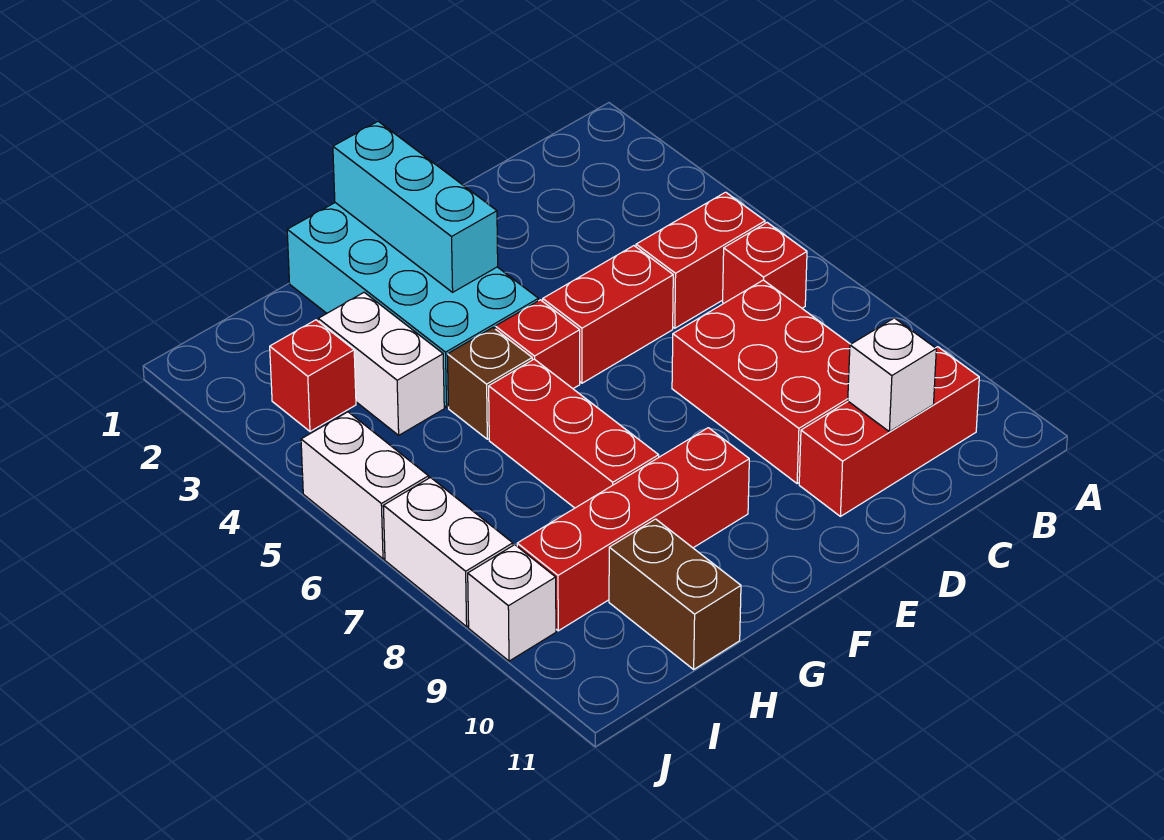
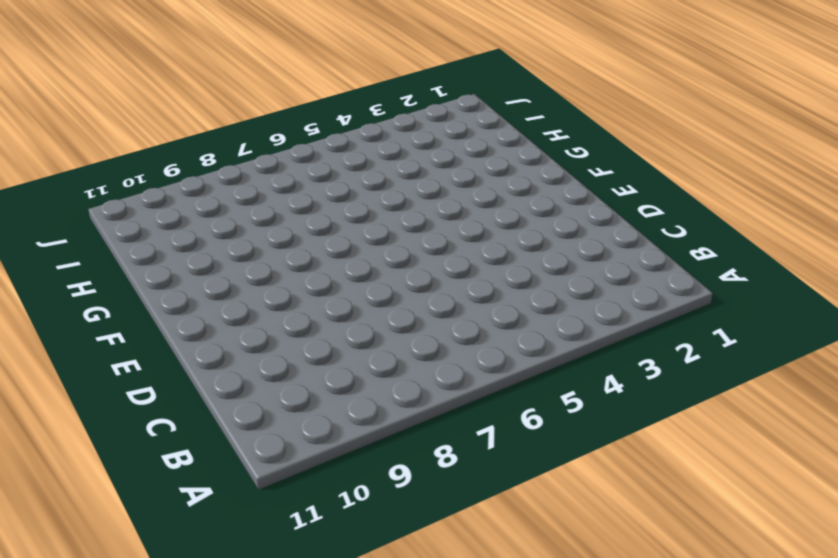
none -> red brick B5:C5 level 1
none -> red brick B6 level 1
none -> red brick B10:D10 level 1

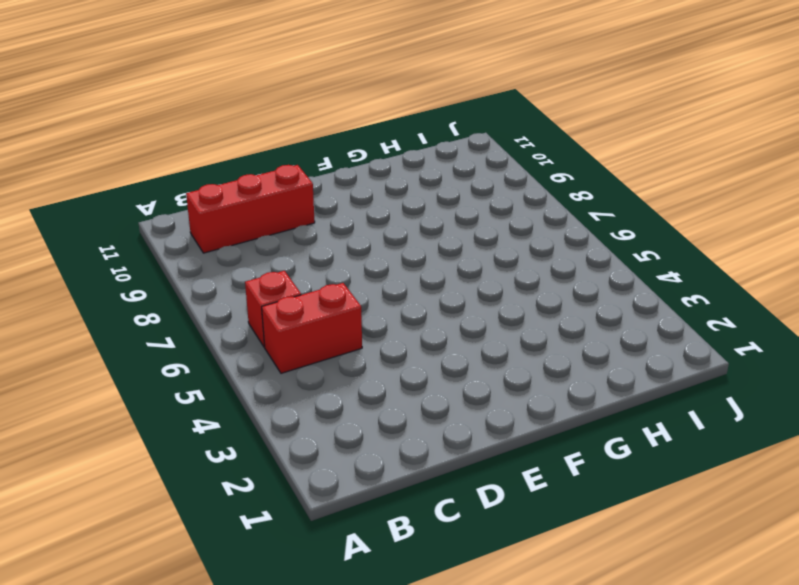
none -> red brick C7:D9 level 1
none -> red brick D5:E5 level 1
none -> cyan brick F1:G4 level 1

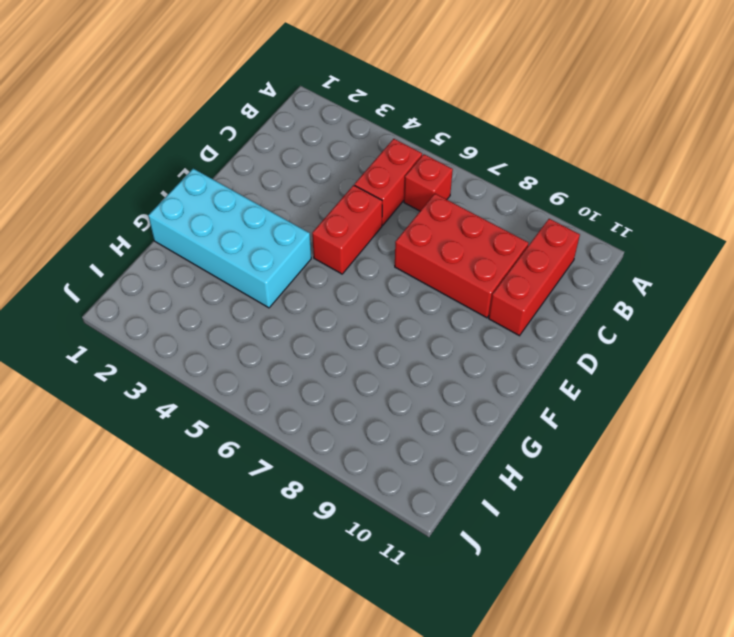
none -> red brick F5 level 1
none -> red brick F9:I9 level 1
none -> brown brick G5 level 1

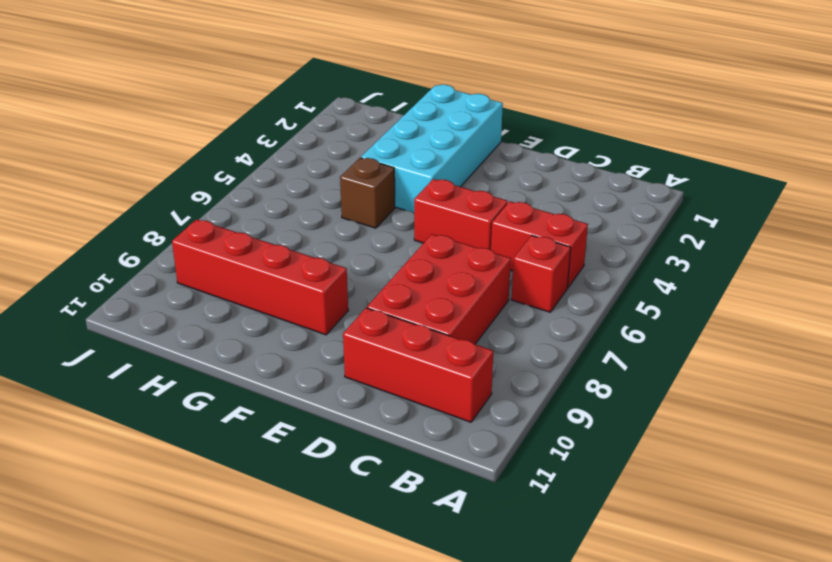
none -> red brick F5 level 1
none -> red brick G6:G8 level 1
none -> white brick H3:H4 level 1

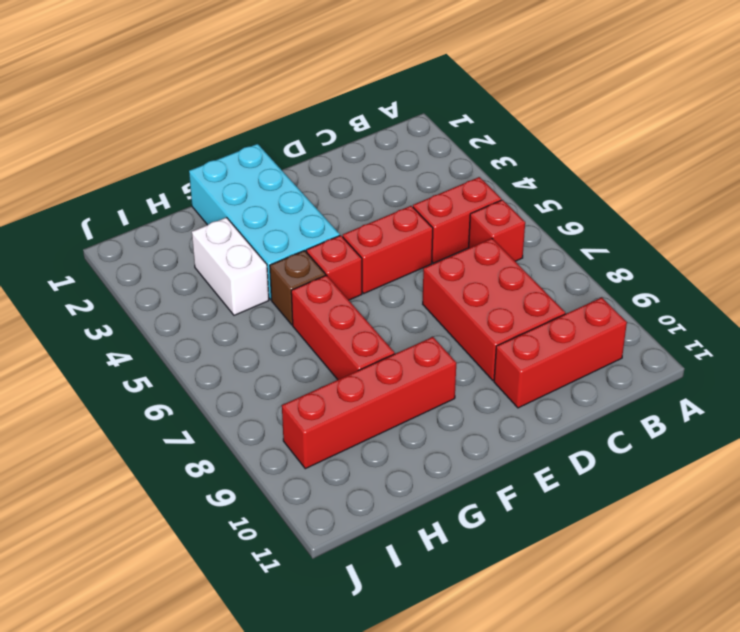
none -> brown brick H10:H11 level 1
none -> red brick I3 level 1
none -> white brick J5:J6 level 1

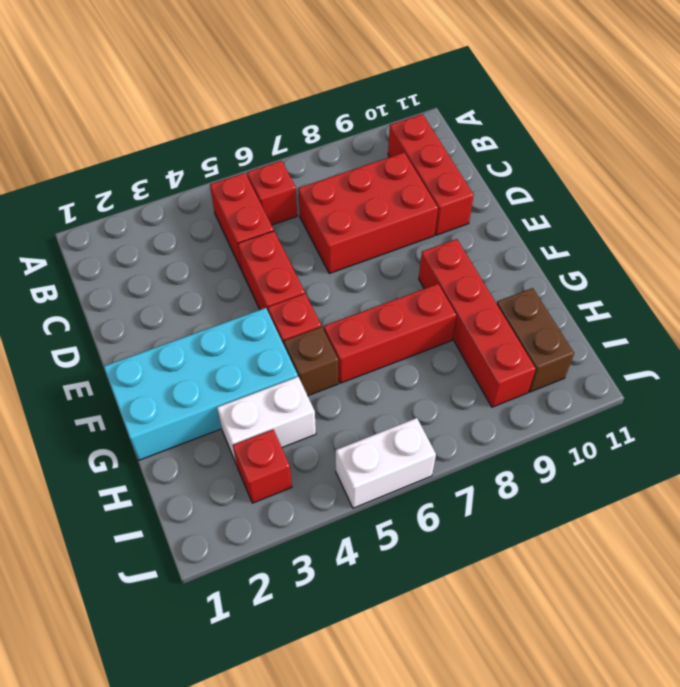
brown brick H10:I10 level 1 -> brown brick H10:H11 level 1
none -> white brick J7:J8 level 1
none -> white brick J9 level 1
none -> white brick C10 level 2

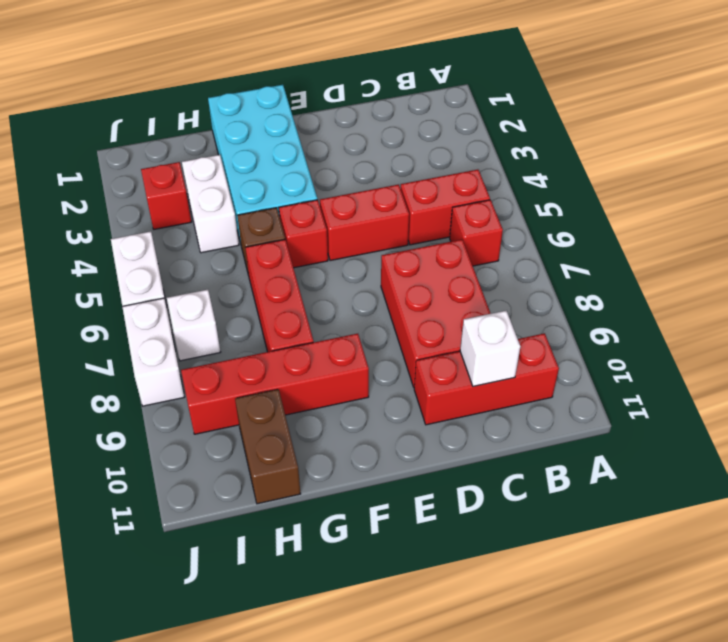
white brick I7 level 1 -> white brick J9 level 1
none -> cyan brick F1:F3 level 2

